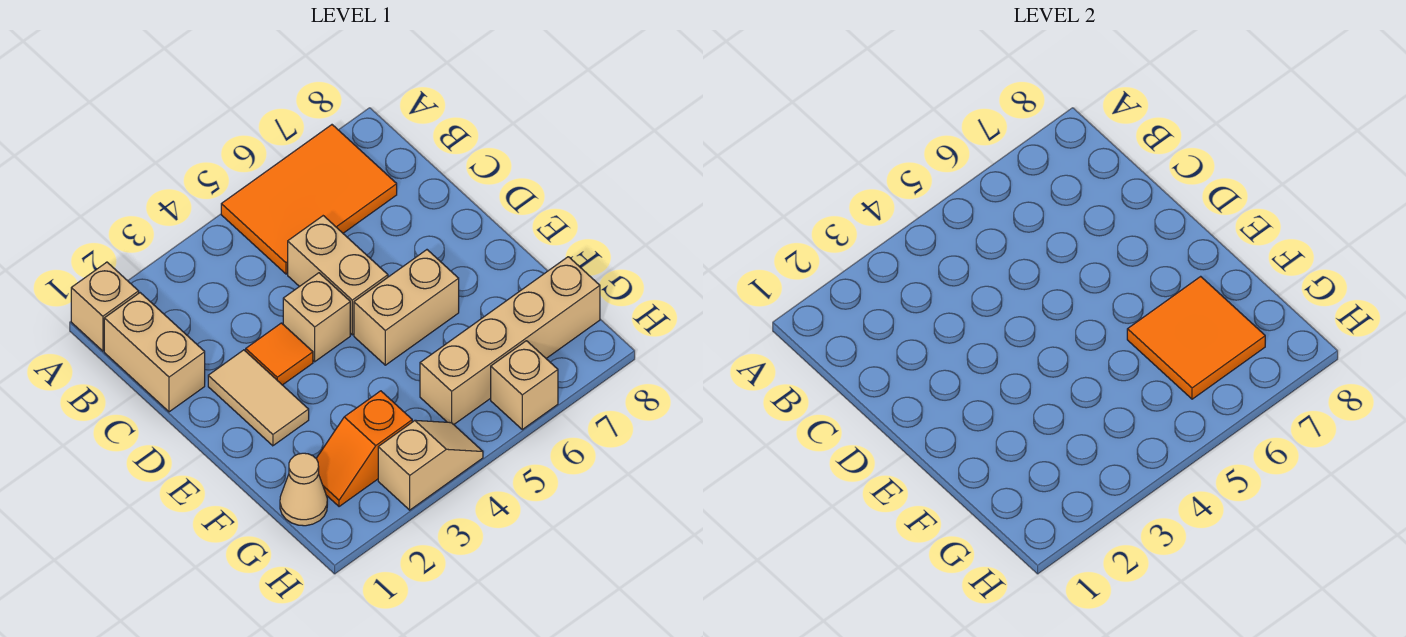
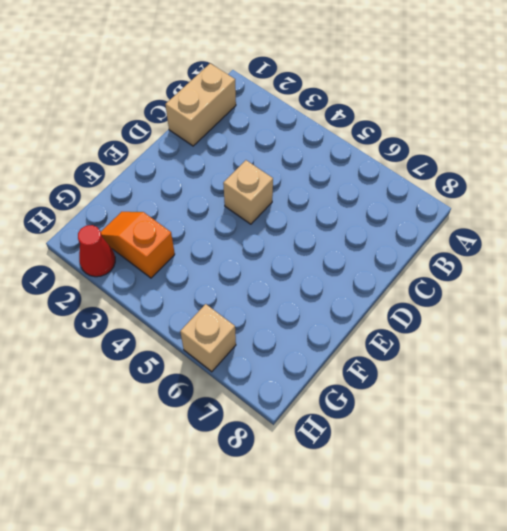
red cone H2 level 1 -> none
none -> tan brick A1 level 1
none -> orange tile A5:B7 level 1
none -> tan brick C5:D5 level 1

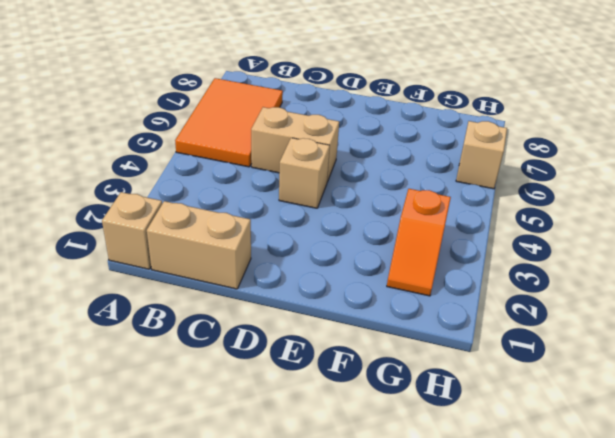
none -> tan tile D2:E2 level 1
none -> orange tile D3 level 1
none -> tan brick E5:E6 level 1

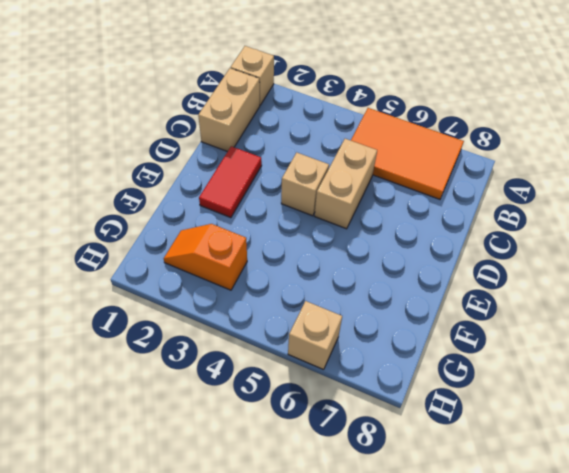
red tile D2:E2 level 1 -> tan tile D2:E2 level 1
none -> orange tile D3 level 1
none -> tan brick E5:E6 level 1
none -> tan cone G1 level 1

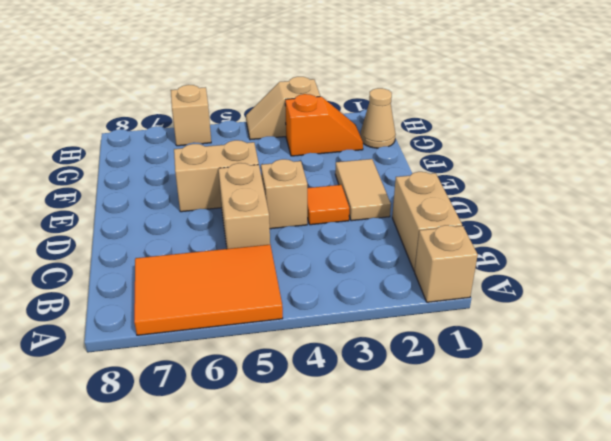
none -> tan brick G5:G8 level 1
none -> orange tile F6:G7 level 2

